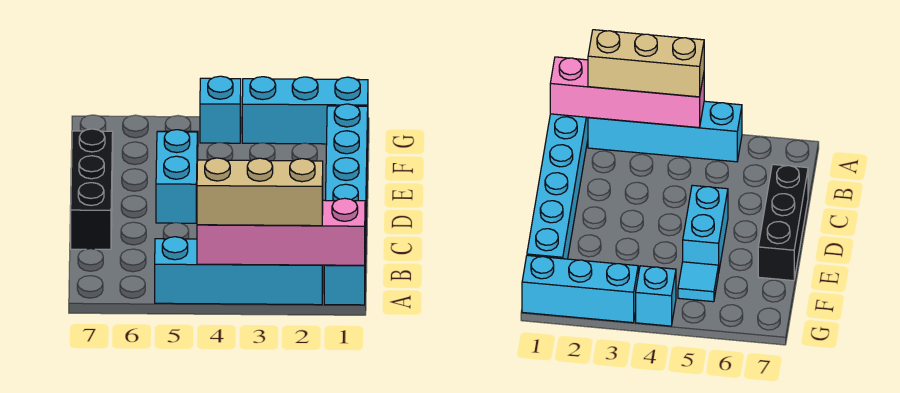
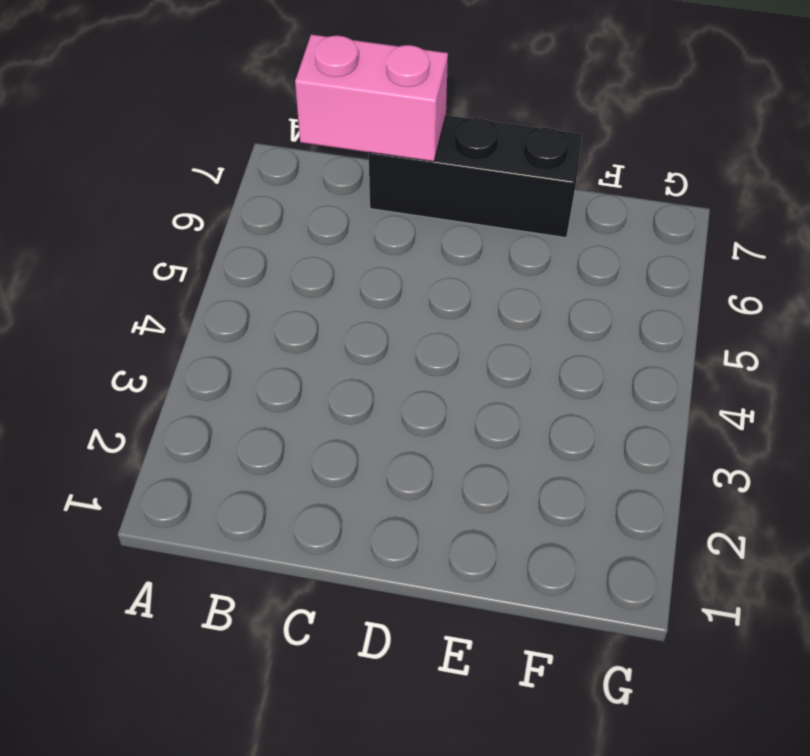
pink brick B7:C7 level 2 -> none
none -> cyan brick A1:F1 level 1
none -> cyan brick A2:A5 level 1

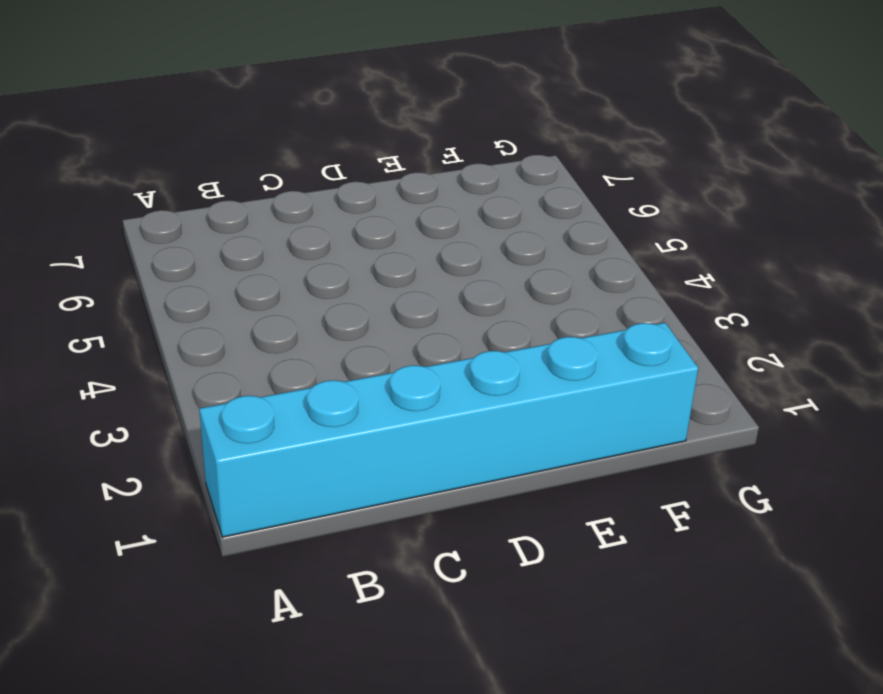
none -> cyan brick A2:A5 level 1
none -> black brick C7:E7 level 1

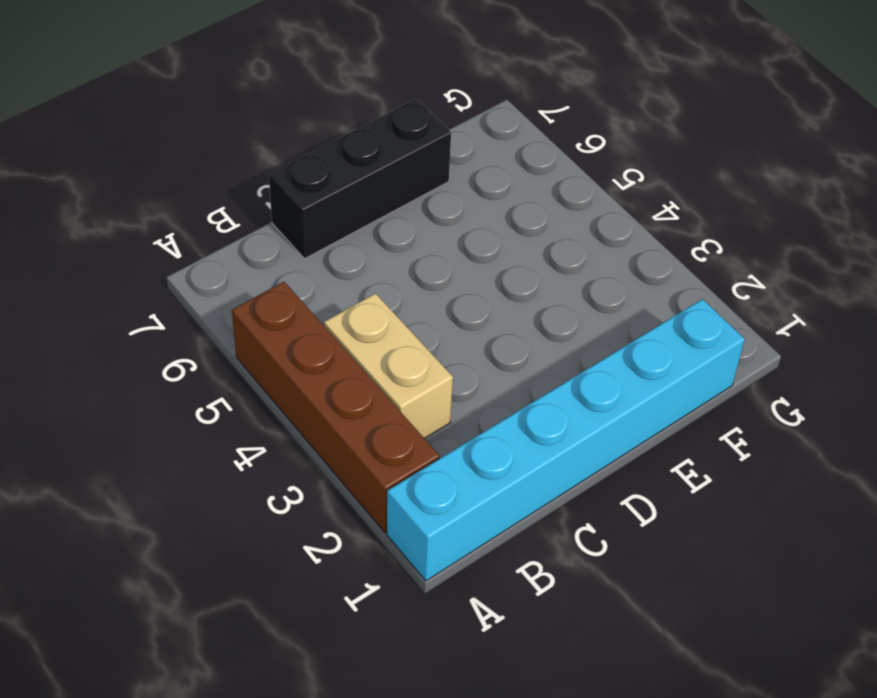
brown brick A2:A5 level 1 -> cyan brick A2:A5 level 1
tan brick B3:B4 level 1 -> none
none -> cyan brick D5:E5 level 1
none -> cyan tile F5 level 1

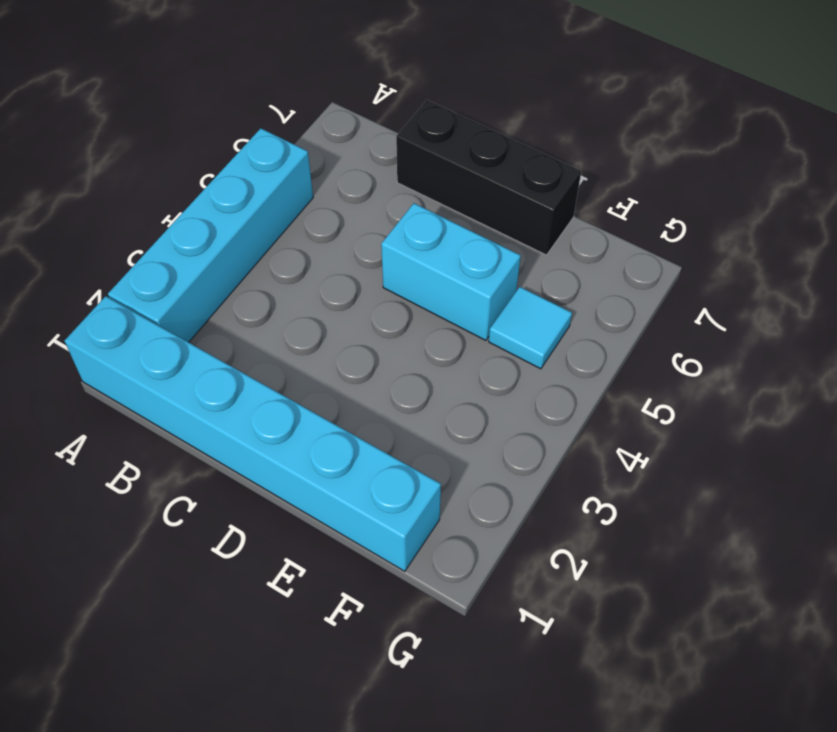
none -> cyan brick G1:G3 level 1
none -> cyan brick G4 level 1

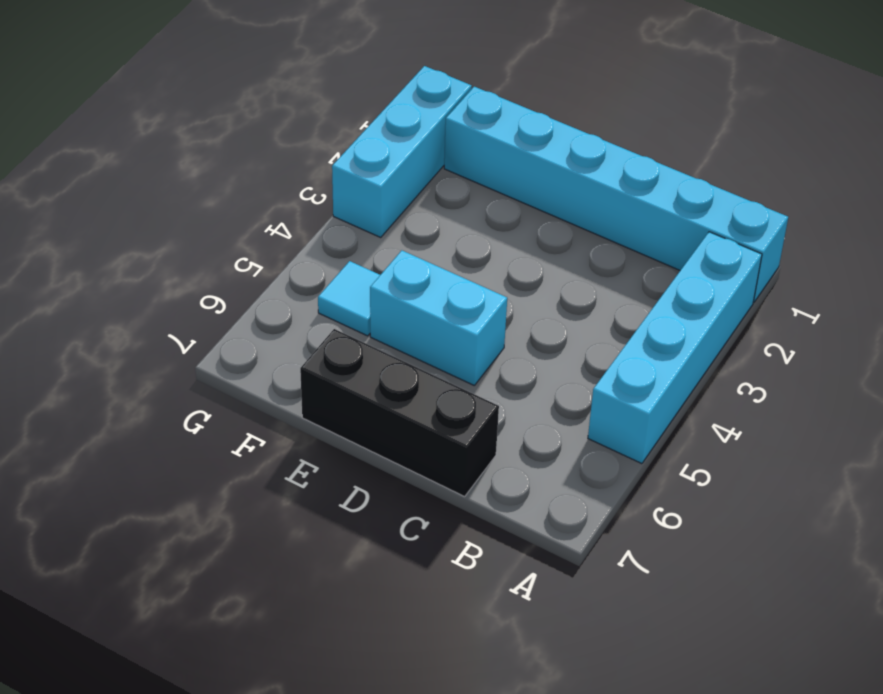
none -> cyan brick G4 level 1
none -> pink brick A1:A4 level 2

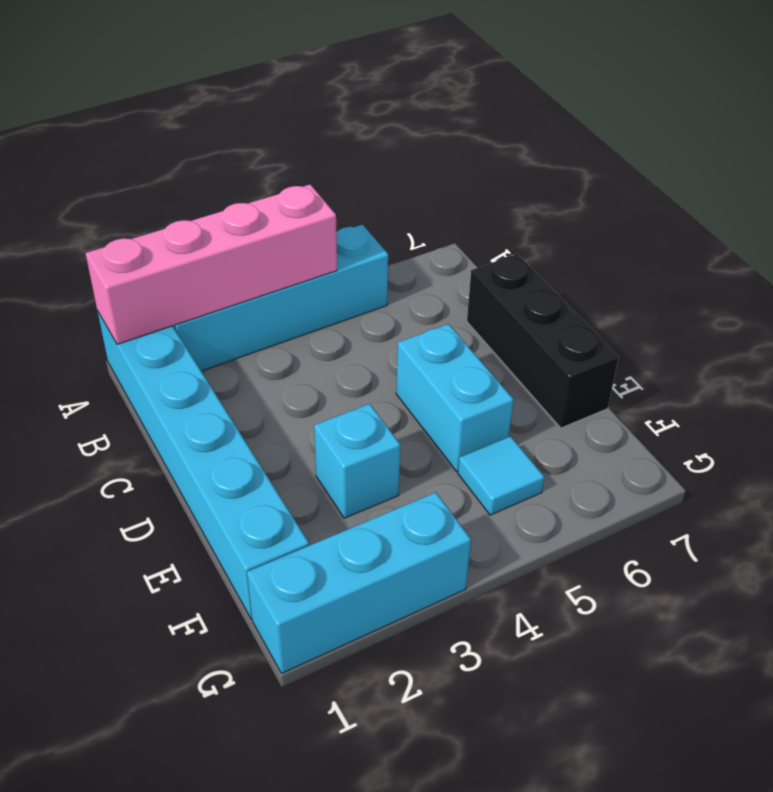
cyan brick E3 level 1 -> cyan brick G4 level 1
none -> tan brick A2:A4 level 3

